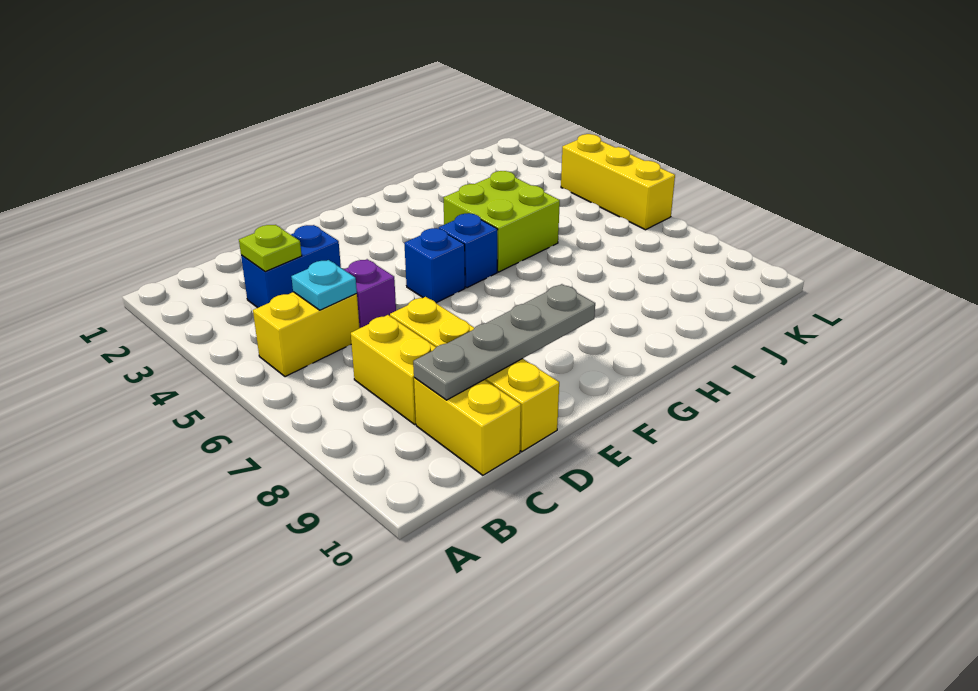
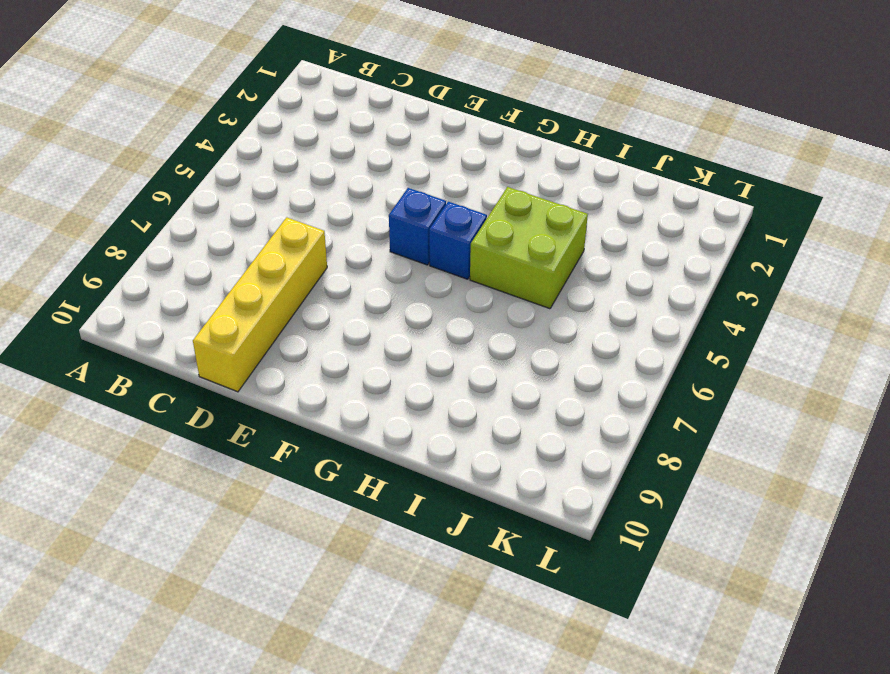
none -> yellow brick B5:C5 level 1
none -> blue brick C3:D3 level 1
none -> yellow brick C7:C8 level 1

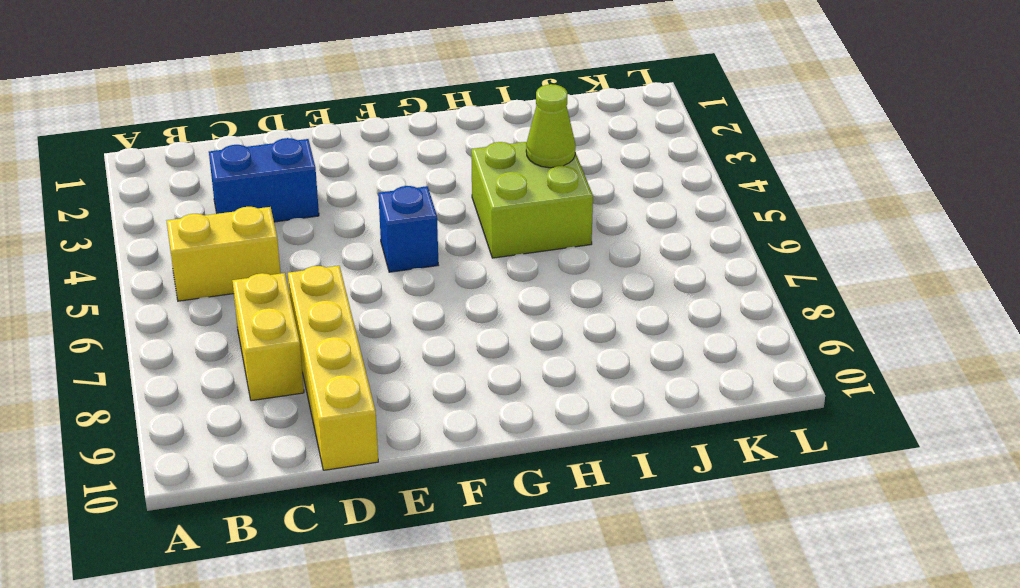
lime cone I4 level 2 -> none
none -> yellow brick C9:C10 level 1
none -> purple brick D5 level 1
none -> blue brick G5 level 1

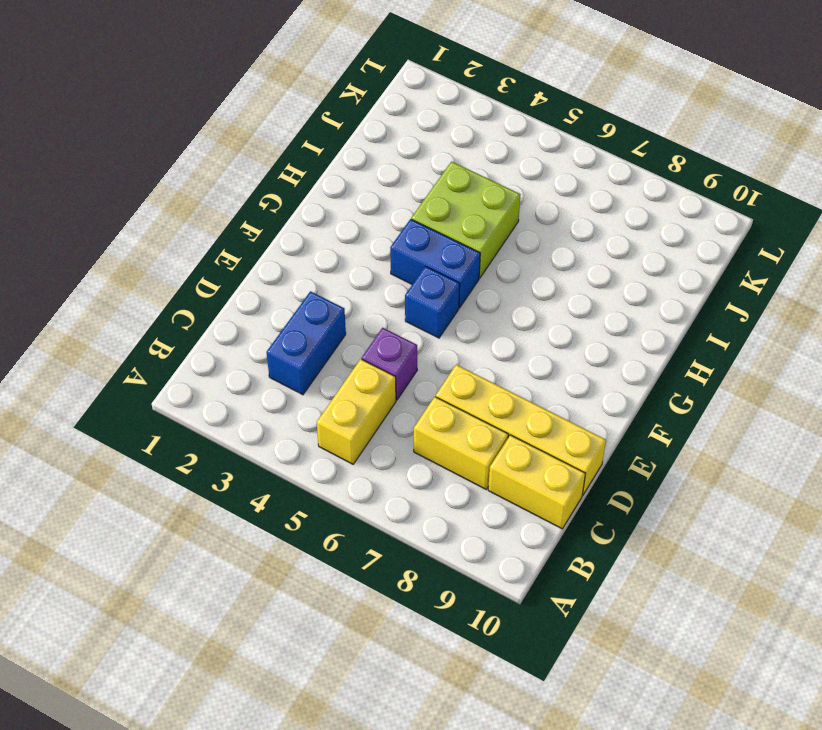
blue brick G4:G5 level 1 -> blue brick G5 level 1
none -> yellow brick L4:L6 level 1
none -> lime plate C3 level 2
none -> cyan plate C5 level 2

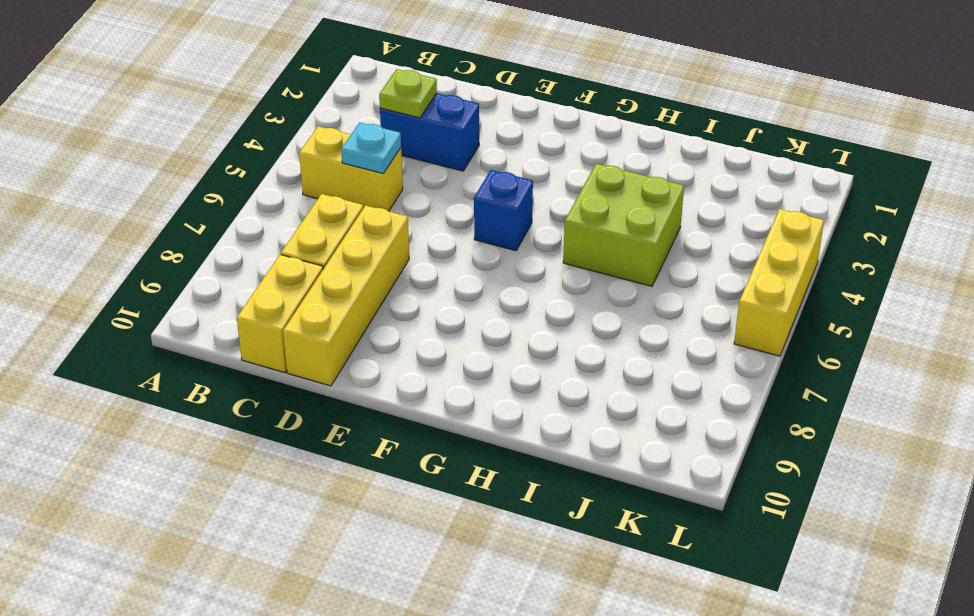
none -> purple brick D5 level 1
none -> blue brick G5 level 1
none -> grey plate C9:F9 level 2

